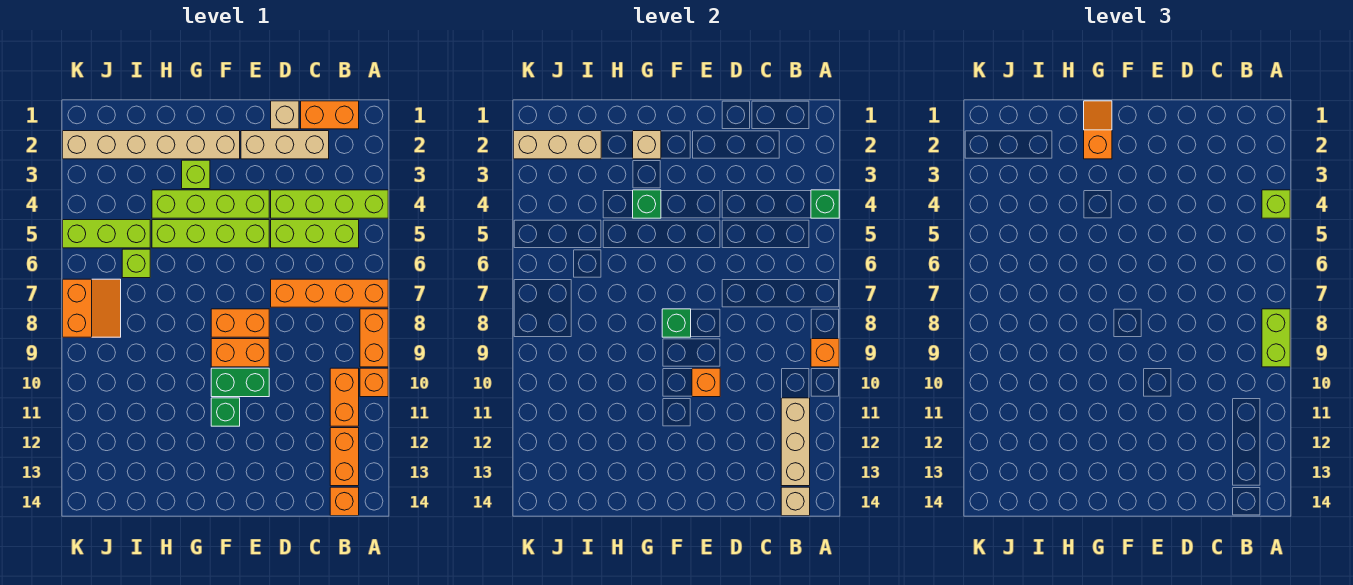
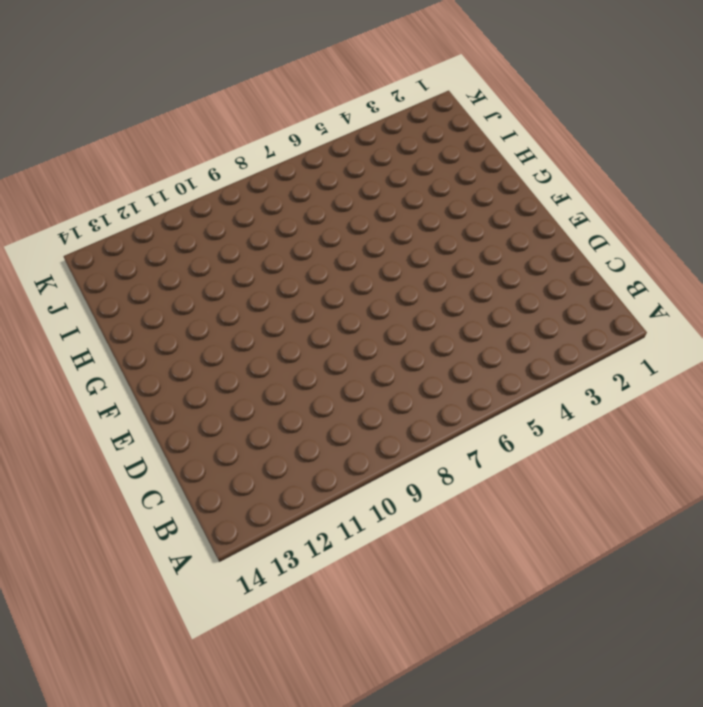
none -> lime brick A4:D4 level 1
none -> orange brick A7:D7 level 1
none -> orange brick A8:A9 level 1
none -> orange brick A10 level 1

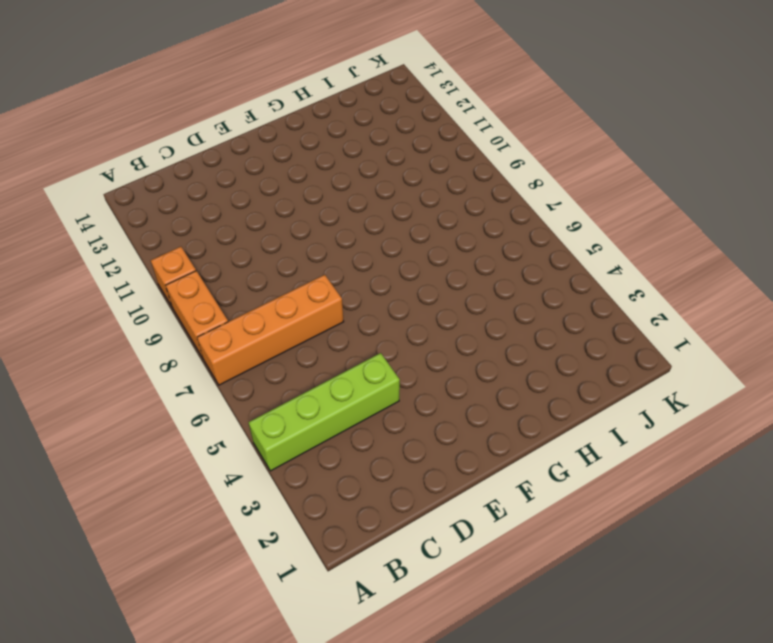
none -> orange brick B1:C1 level 1
none -> lime brick B5:D5 level 1
none -> orange brick B10:B11 level 1
none -> orange brick B12:B13 level 1

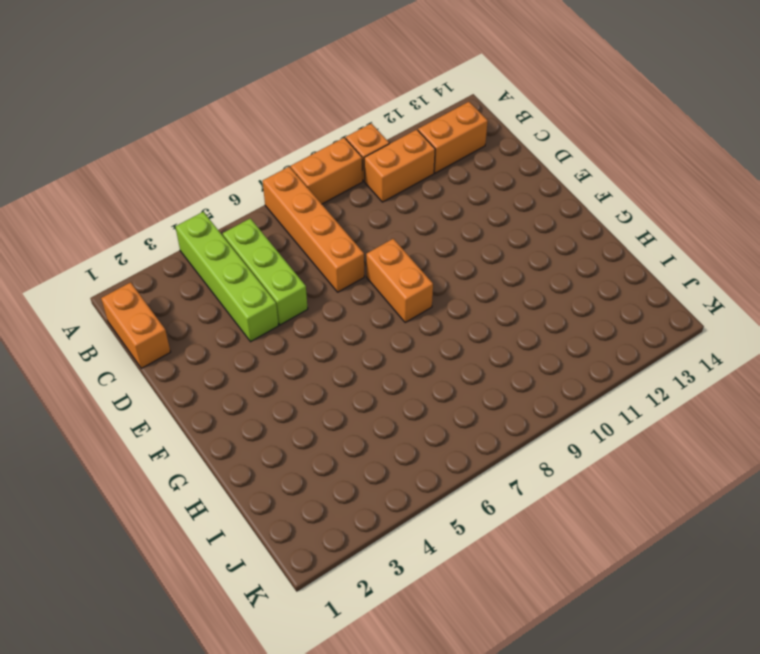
none -> orange brick B14 level 1
none -> tan brick C2:E2 level 1
none -> tan brick D1 level 1
none -> lime brick E4:H4 level 1

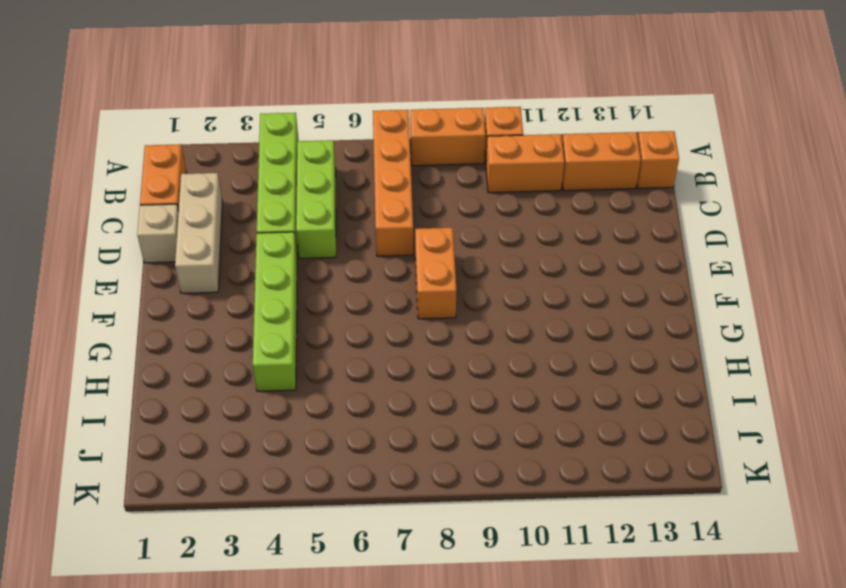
none -> lime brick E5:H5 level 1
none -> orange brick E9:F9 level 1
none -> green brick E10:F10 level 1
none -> tan brick F2:K2 level 1

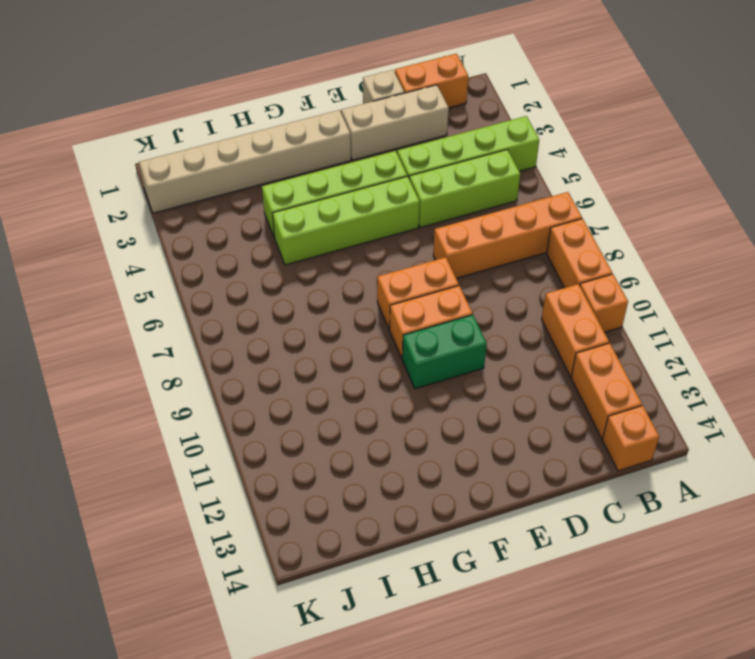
none -> green brick F11 level 1
none -> lime brick G3 level 1
none -> lime brick I5:K5 level 1
none -> lime brick I6 level 1

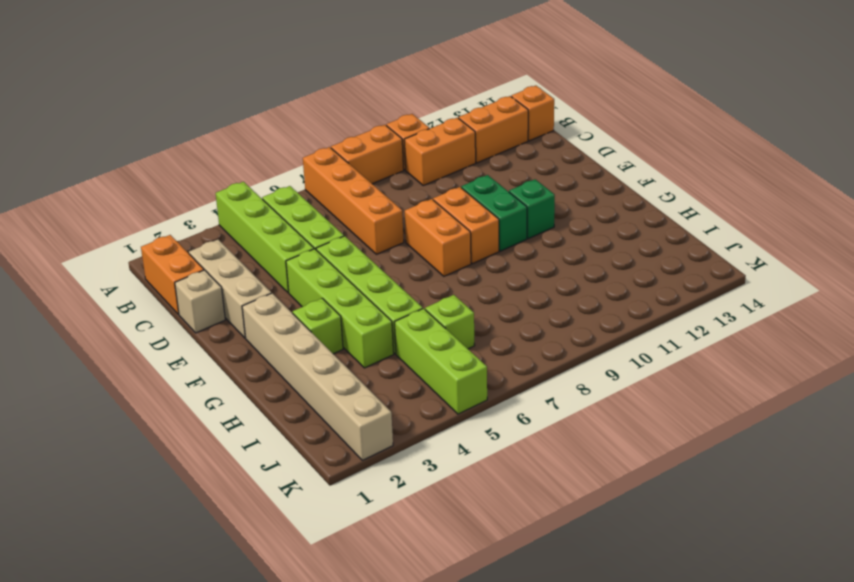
none -> orange slope J7:K8 level 1 top K
none -> green brick A4 level 2
none -> orange brick A9 level 2
none -> tan brick B11:B13 level 2

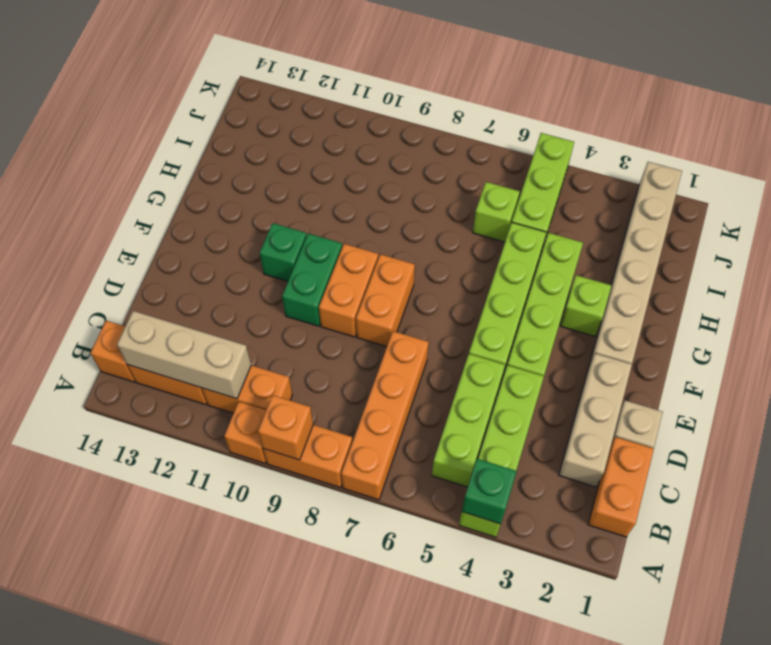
none -> orange slope J7:K8 level 1 top K
none -> tan brick B14 level 2
none -> orange brick E10 level 2
none -> green brick F8 level 2

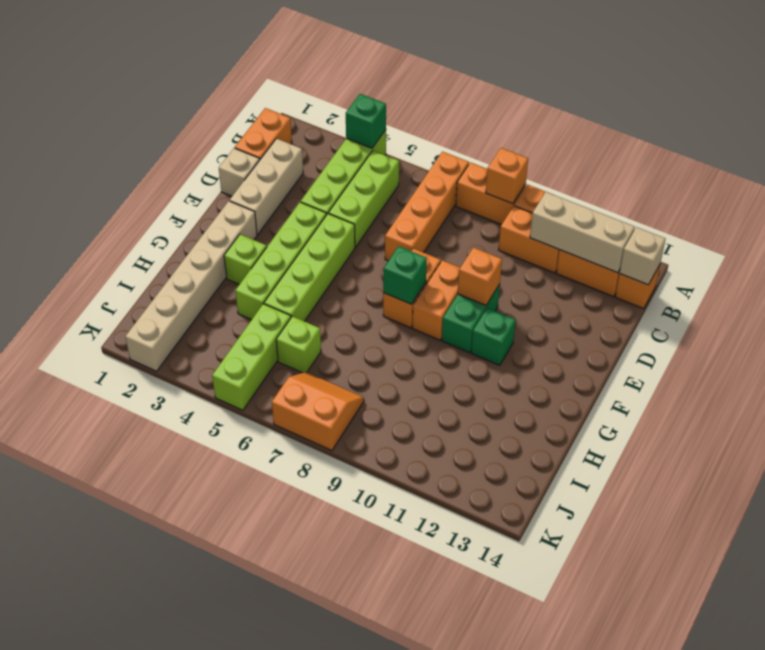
none -> tan brick G2 level 2
none -> green brick G4 level 2
none -> tan brick I2:K2 level 2
none -> lime brick A4 level 3

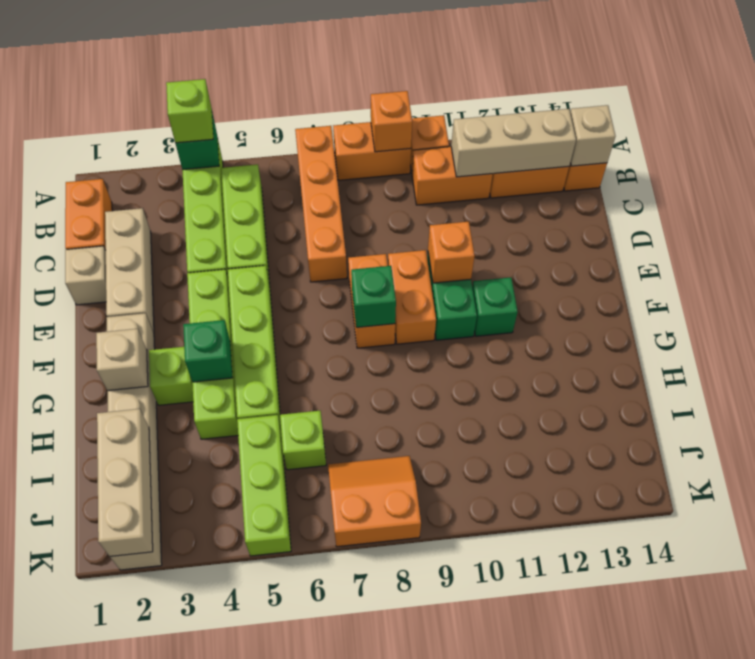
none -> lime brick A8:A9 level 3
none -> orange slope G1:G2 level 3 top 2

